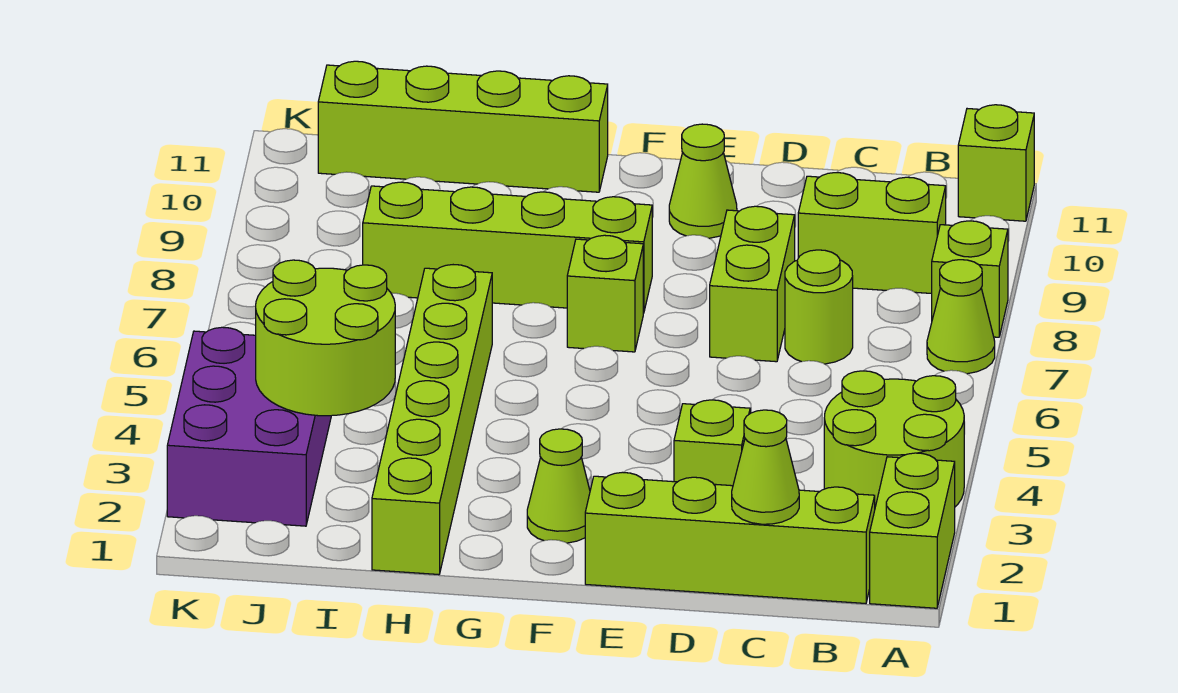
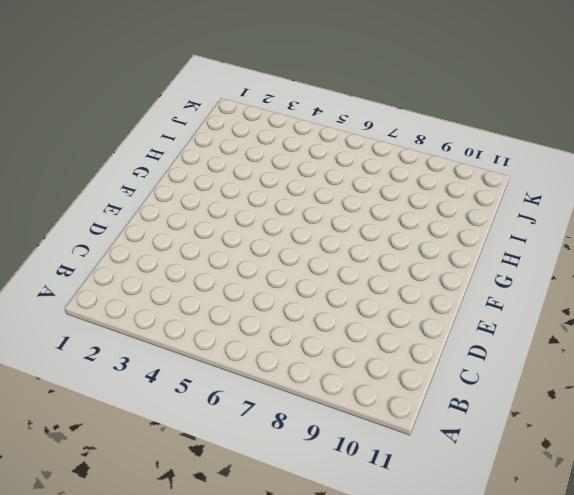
none -> lime brick A1:A2 level 1
none -> lime round brick A3:B4 level 1
none -> lime cone A7 level 1

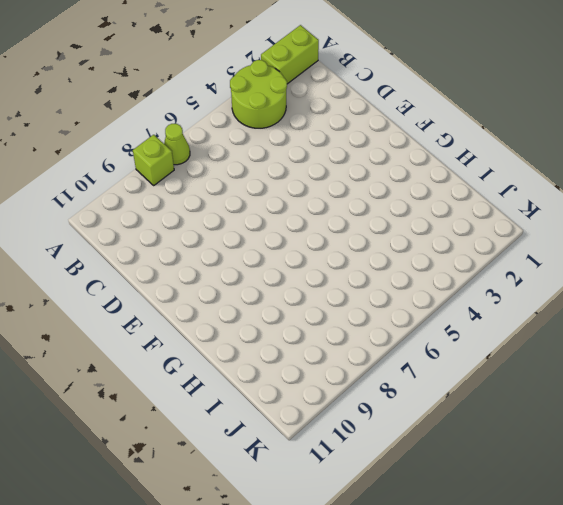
none -> lime brick A11 level 1
none -> lime brick B1:E1 level 1
none -> lime brick B9:C9 level 1

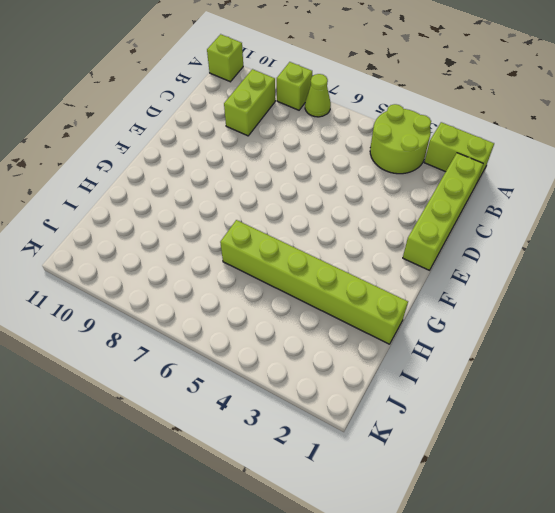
none -> lime round brick C7 level 1
none -> lime brick D3 level 1
none -> lime brick D7:D8 level 1

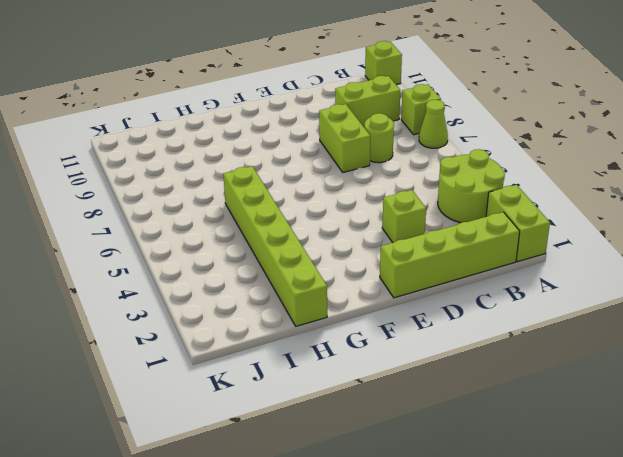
none -> lime cone E10 level 1
none -> lime cone F2 level 1
none -> lime brick F7 level 1

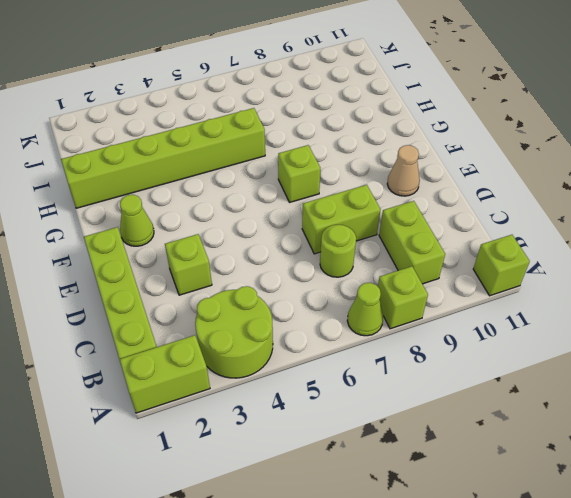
tan cone E10 level 1 -> lime cone E10 level 1
none -> lime brick F8:I8 level 1
none -> lime brick G11:J11 level 1
none -> purple brick J2:K4 level 1

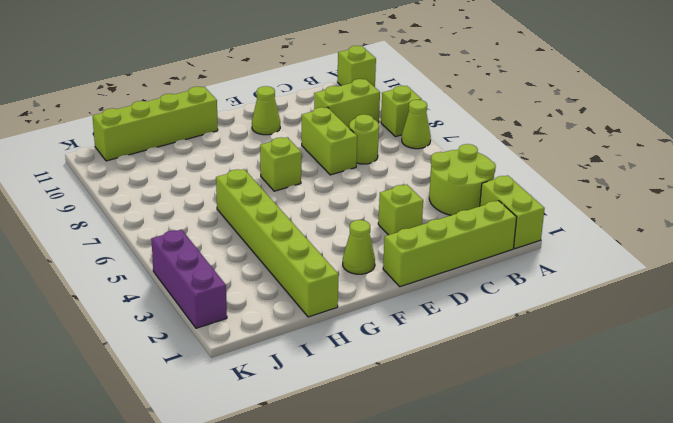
purple brick K2:K4 level 1 -> purple brick J2:K4 level 1
none -> lime brick F8:I8 level 1
none -> lime cone C1 level 2
none -> lime round brick I3:J4 level 2

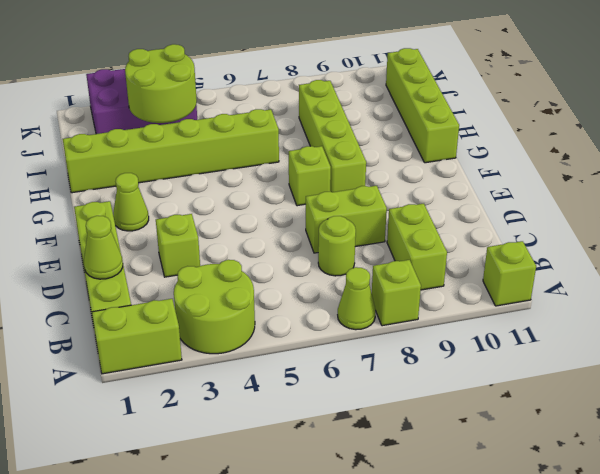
none -> lime cone E10 level 1

